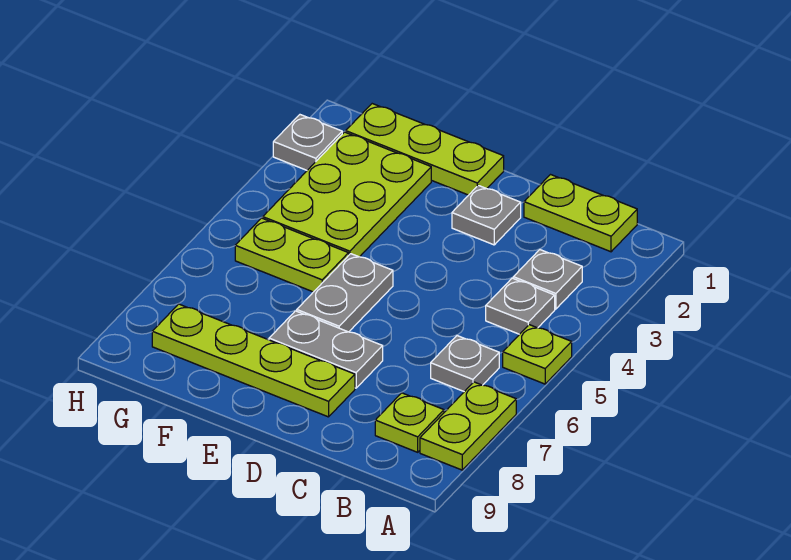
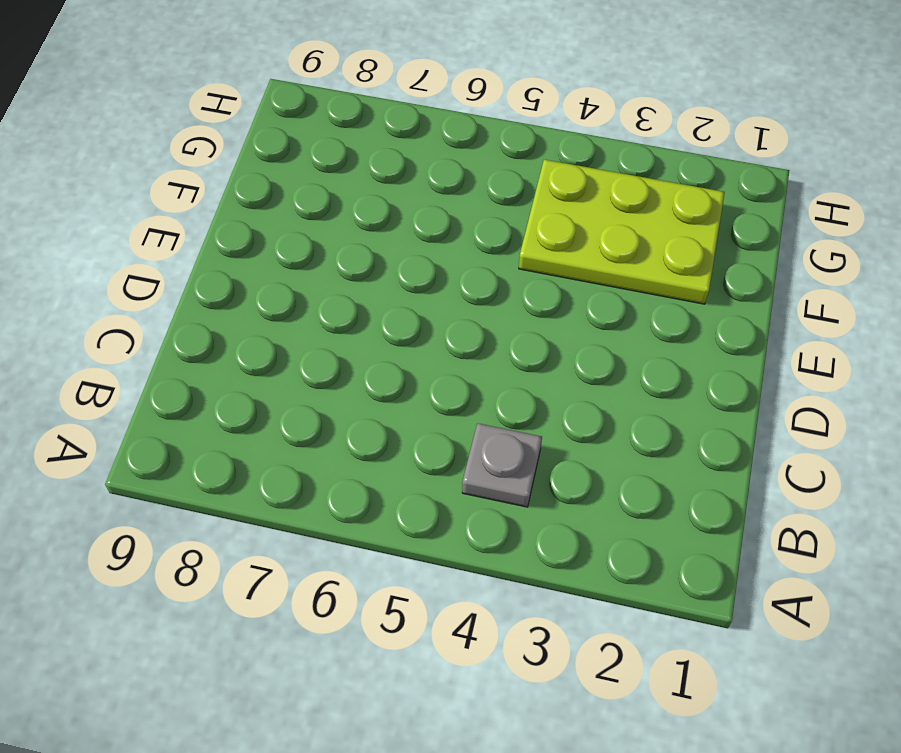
none -> lime plate A5 level 1
none -> lime plate A7:A8 level 1
none -> lime plate B1:C1 level 1

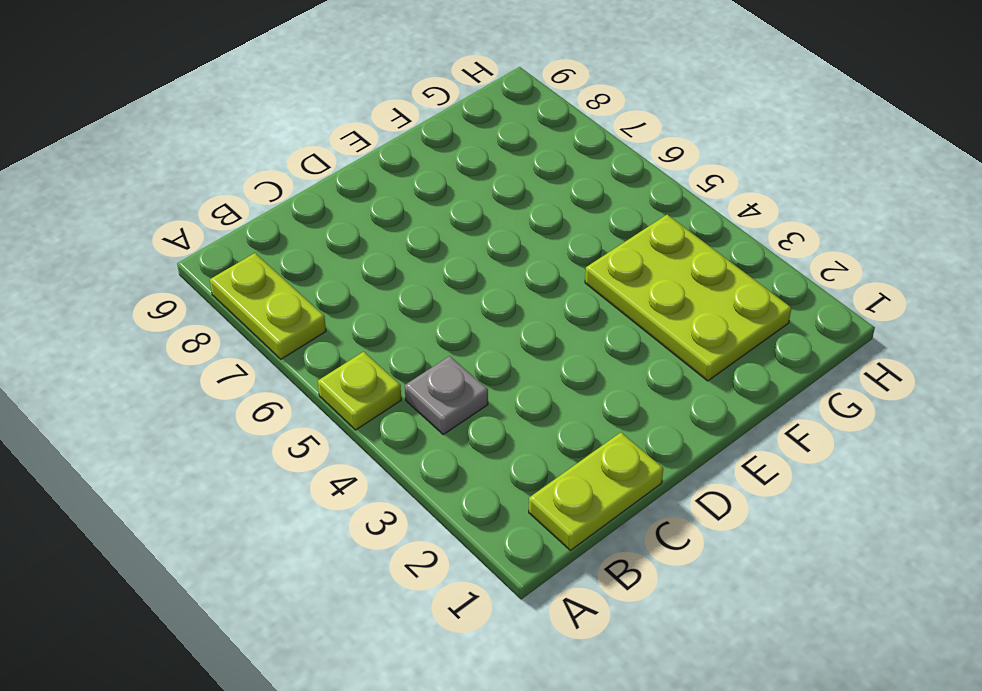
none -> grey plate B3 level 1
none -> grey plate B6 level 1
none -> lime plate B8 level 1

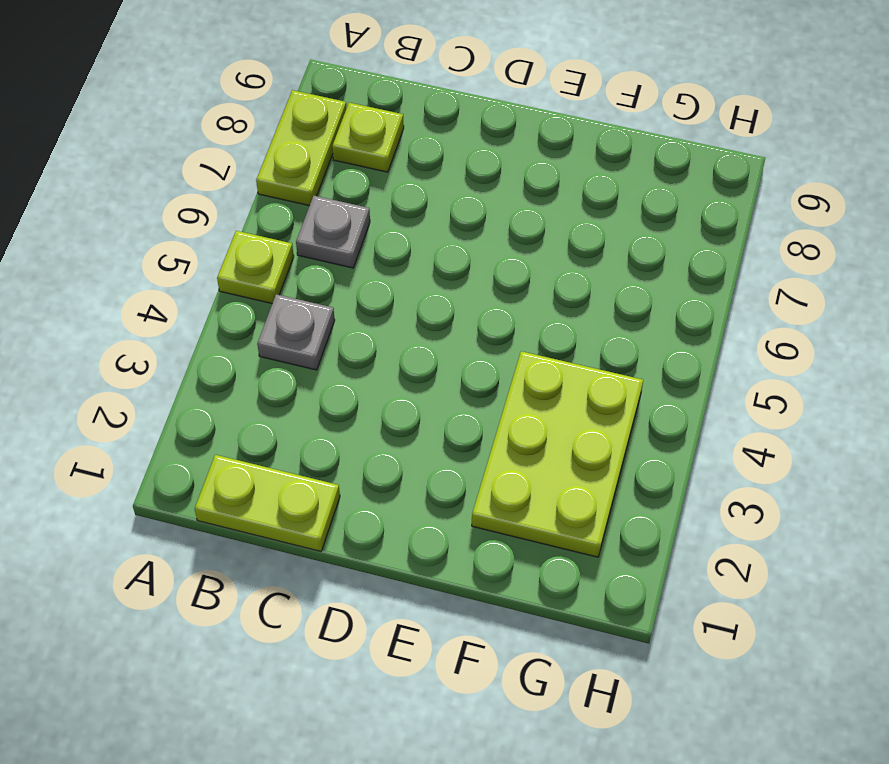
none -> grey plate B3 level 1
none -> grey plate D2 level 1
none -> grey plate D7:E7 level 1

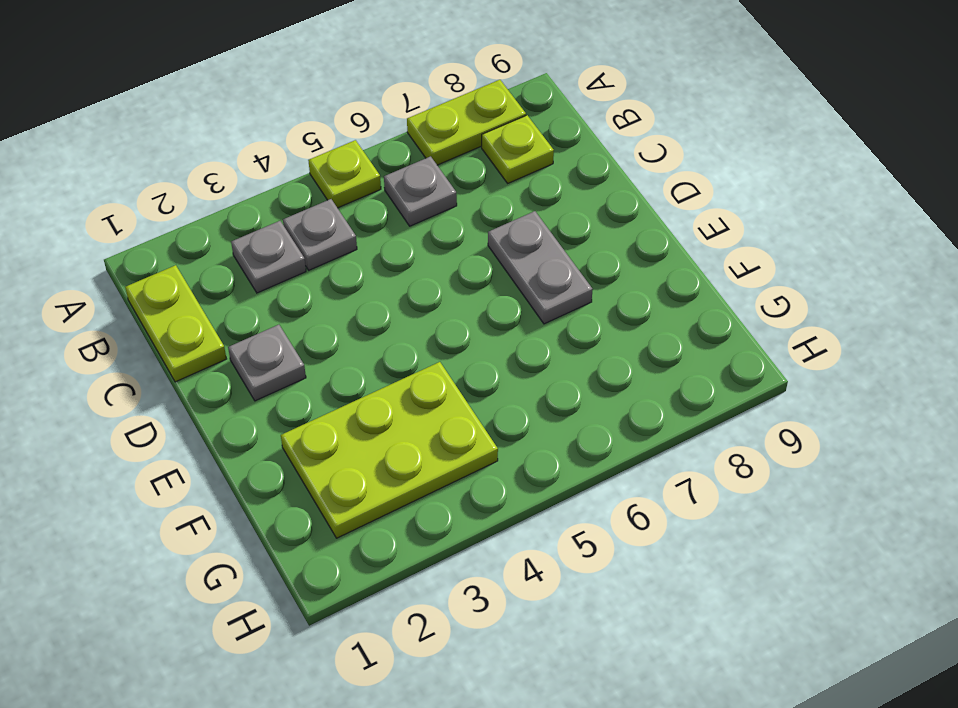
none -> lime plate D8:G8 level 1
none -> lime plate E1:G1 level 1
none -> grey plate E5:E6 level 1

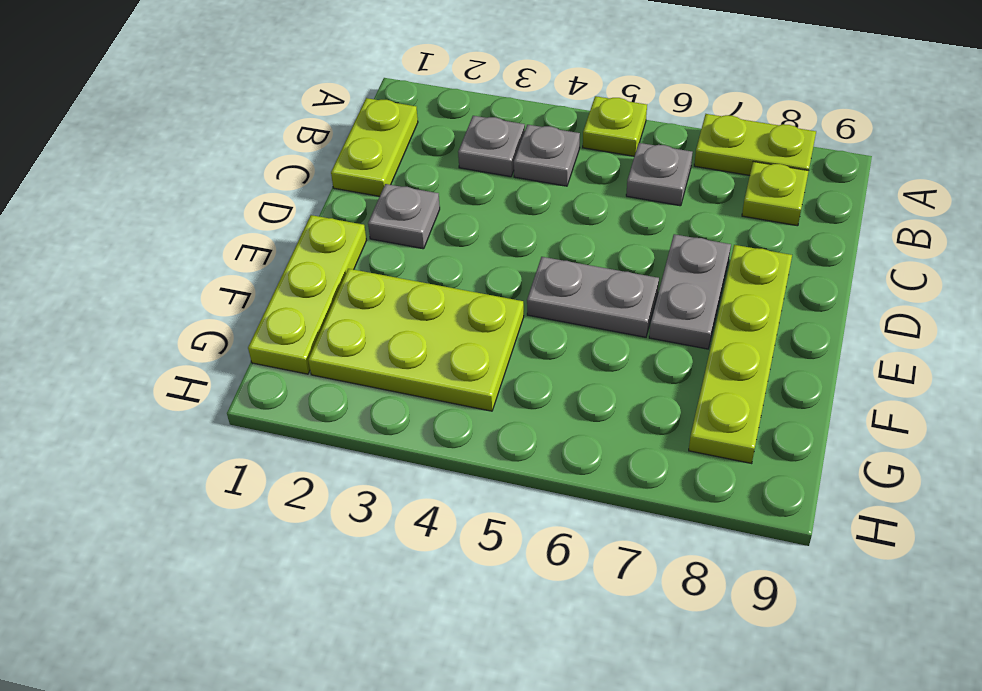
none -> lime plate F5:G5 level 1
none -> grey plate H2 level 1

